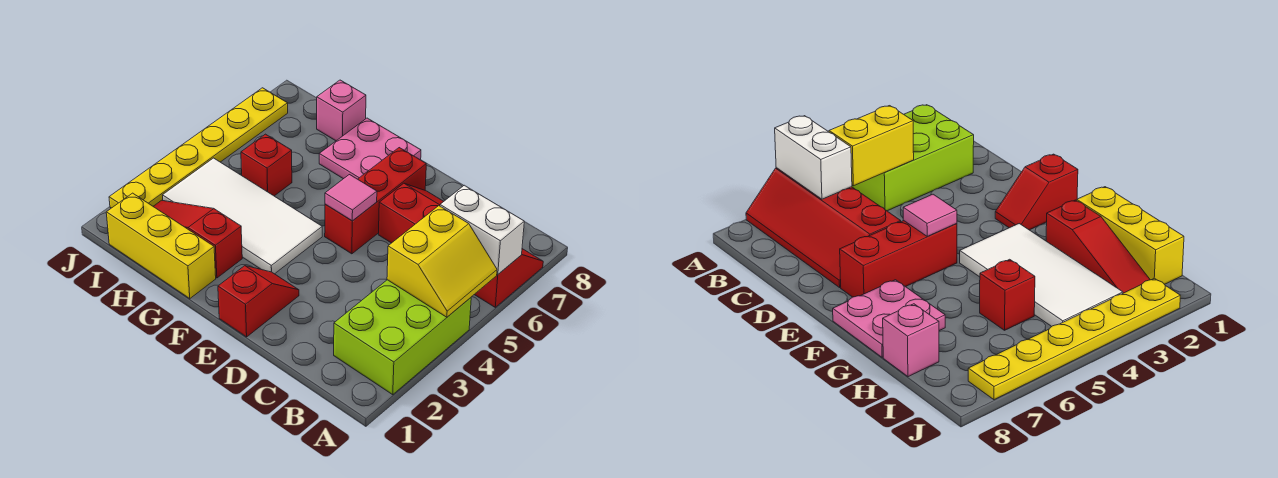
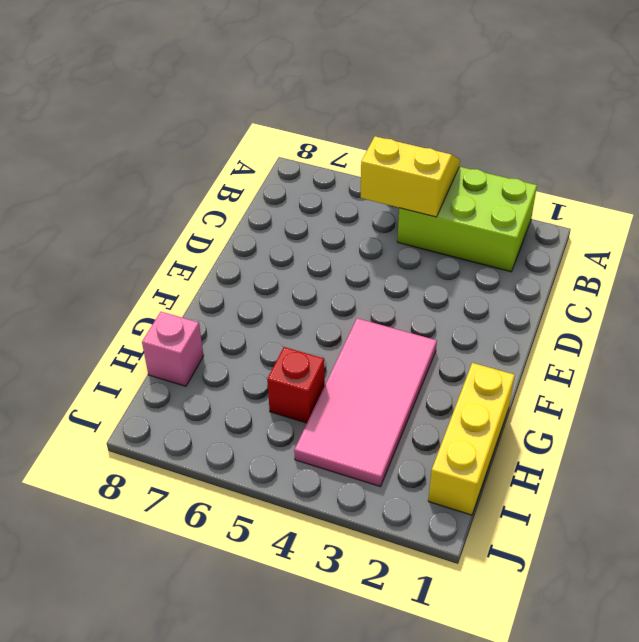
pink tile F3:I4 level 1 -> white tile F3:I4 level 1
none -> red slope A6:D7 level 1 top 6
none -> red slope E1:E2 level 1 top 1
none -> red brick E5:E7 level 1

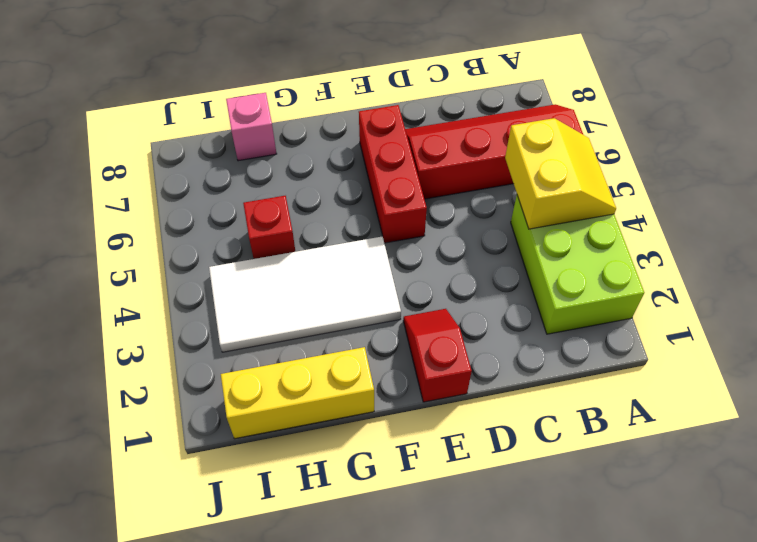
none -> pink plate F7:G8 level 1
none -> red slope G2:I2 level 1 top G
none -> yellow plate J2:J7 level 1

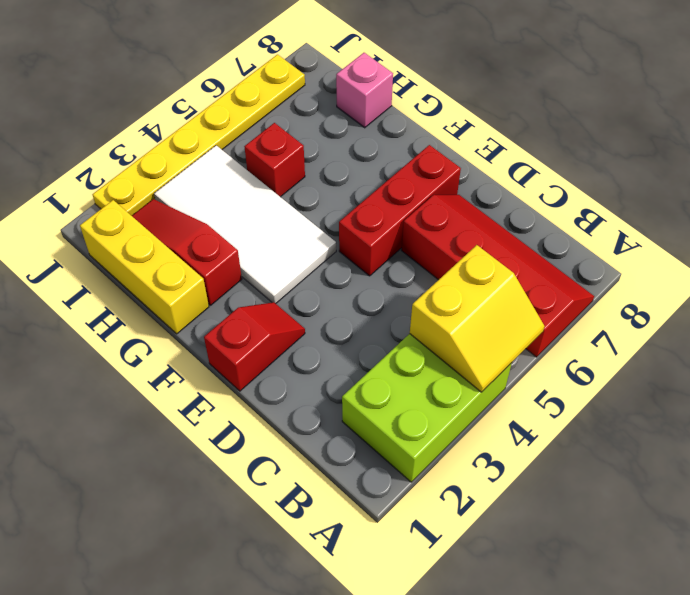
none -> pink plate F7:G8 level 1
none -> white brick A6:B6 level 2
none -> pink tile E5 level 2

